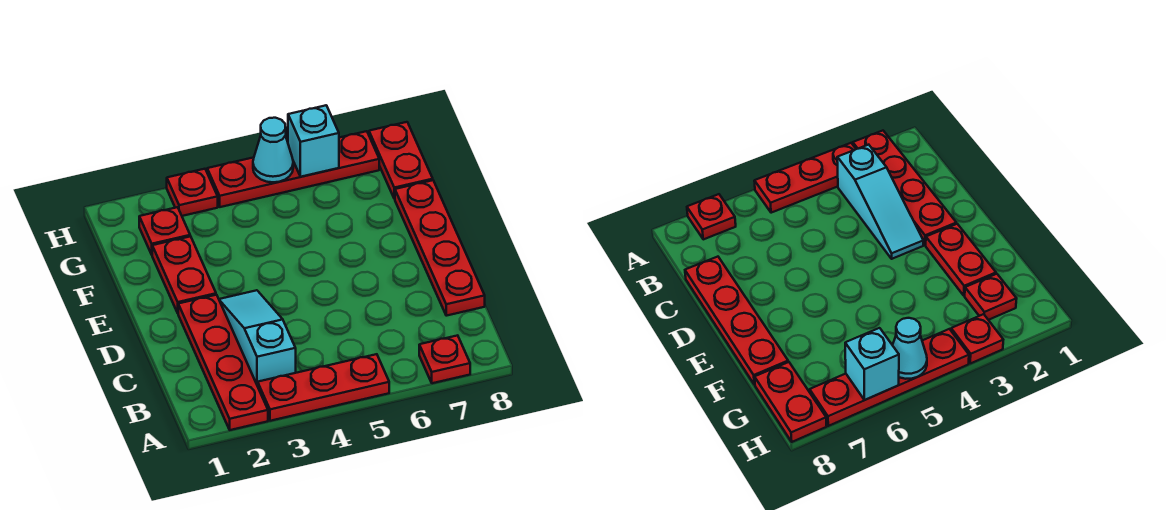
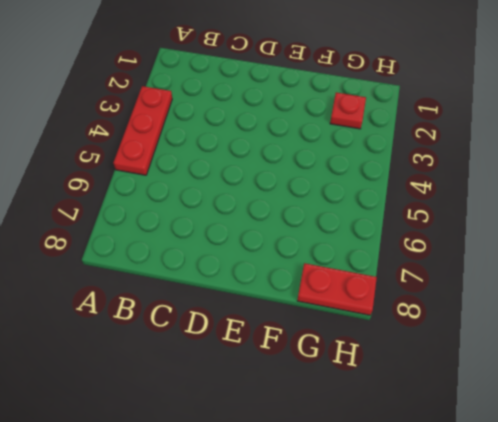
none -> red plate A2:D2 level 1
none -> red plate A7 level 1
none -> cyan slope B3:D3 level 1 top B

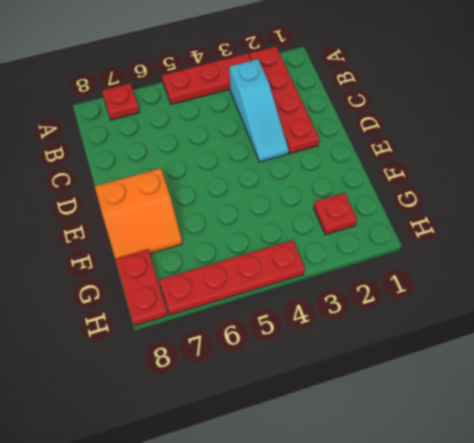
orange slope E7:F8 level 1 top E -> red plate C8:F8 level 1
none -> red plate E2:F2 level 1
none -> red plate H3 level 1
none -> cyan cone H5 level 2

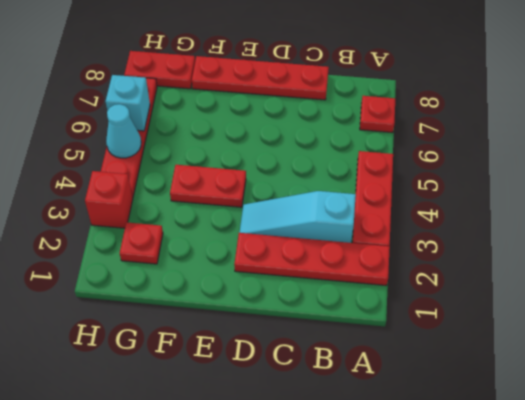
red plate E4:F4 level 1 -> red plate E2:F2 level 1
red brick H3 level 1 -> red plate H3 level 1

